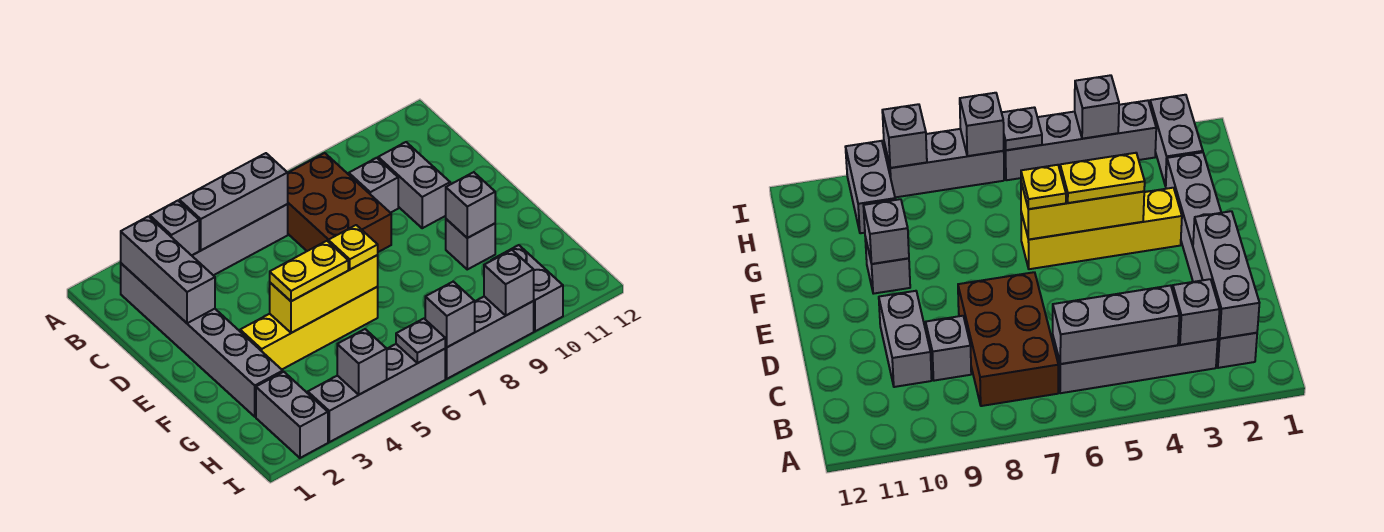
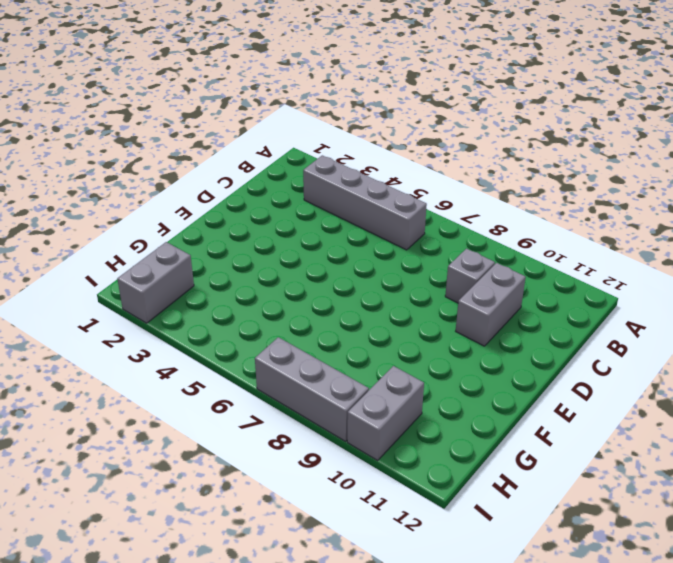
none -> grey brick B2:G2 level 1
none -> brown brick B7:D8 level 1
none -> yellow brick F3:F6 level 1

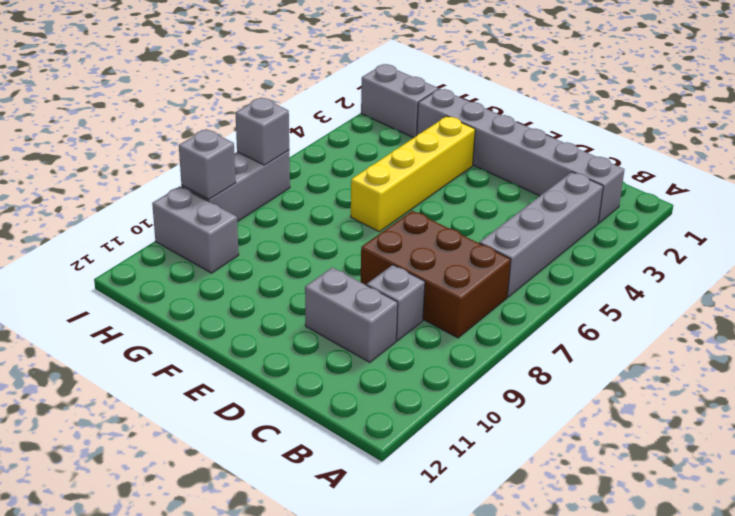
none -> grey brick F10 level 1
none -> grey brick I3:I6 level 1
none -> grey brick B2:D2 level 2

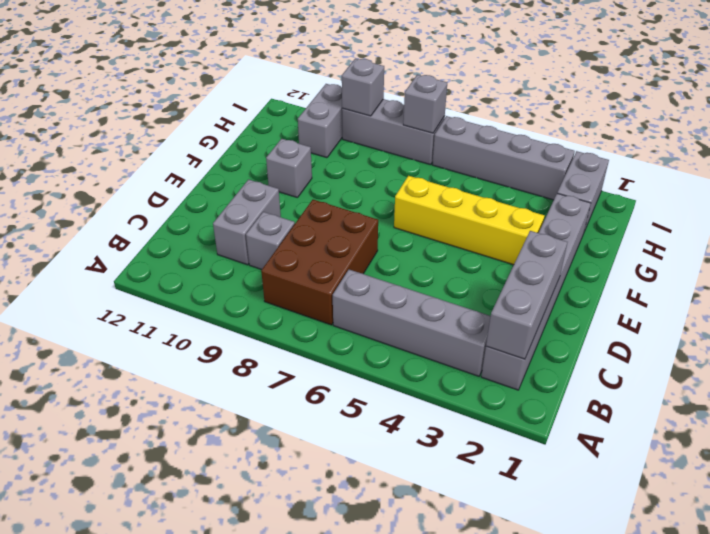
none -> grey brick B3 level 2
none -> grey brick B4:B6 level 2
none -> yellow brick F4:F6 level 2

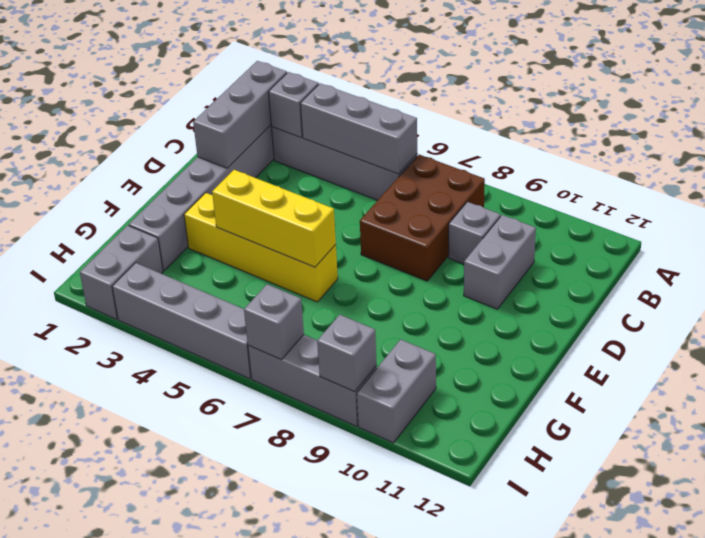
none -> grey brick F10 level 1
none -> grey brick F10 level 2
none -> grey brick I4 level 2

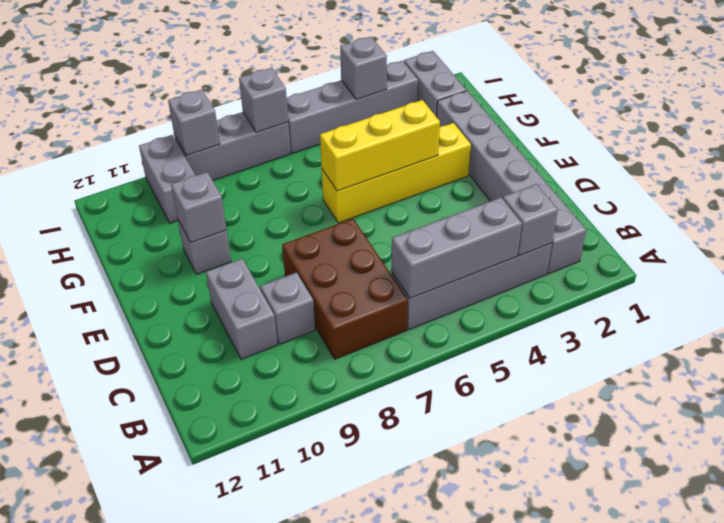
none -> grey brick B2:D2 level 2
none -> grey plate I6 level 2
none -> yellow plate F4:F5 level 3

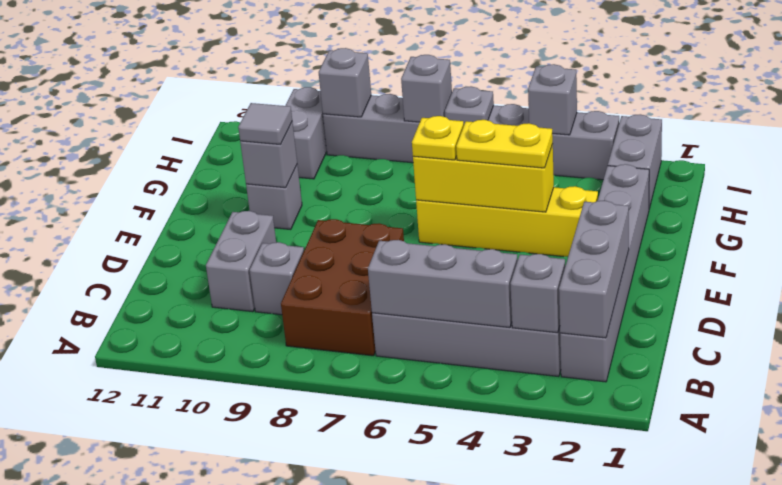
grey tile F10 level 3 -> none

